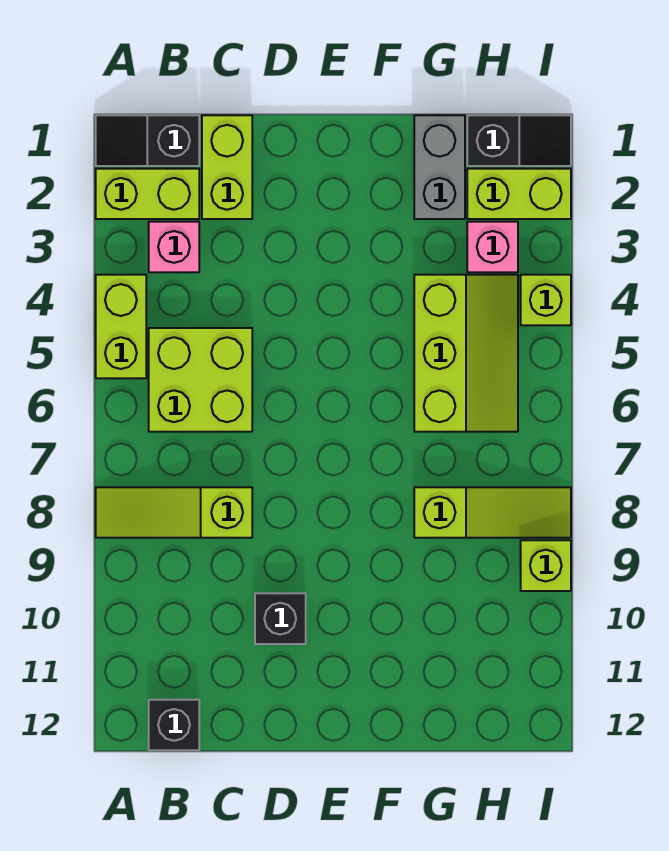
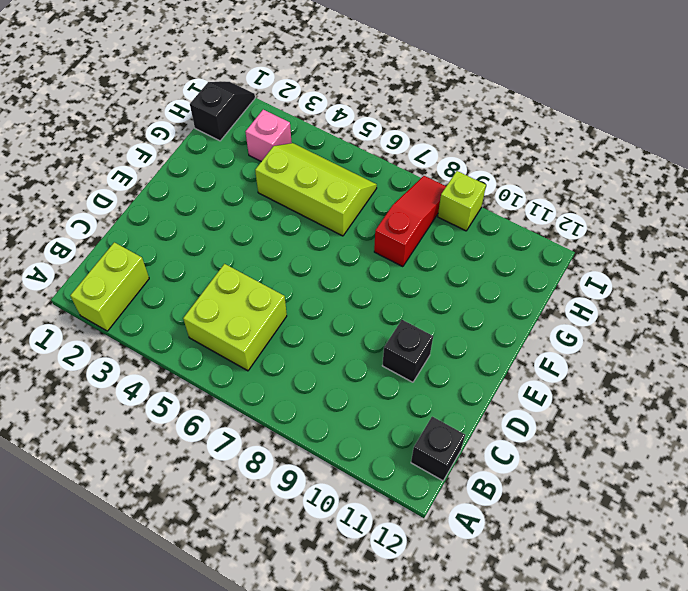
red slope G8:I8 level 1 top G -> lime slope G8:I8 level 1 top G
none -> black slope A1:B1 level 1 top B
none -> lime brick A4:A5 level 1
none -> lime slope A8:C8 level 1 top C

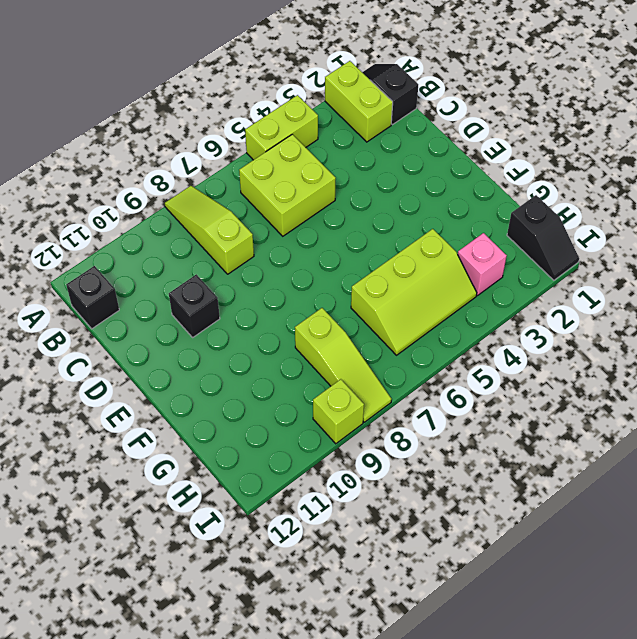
none -> pink brick B3 level 1
none -> lime brick C1:C2 level 1
none -> grey brick G1:G2 level 1

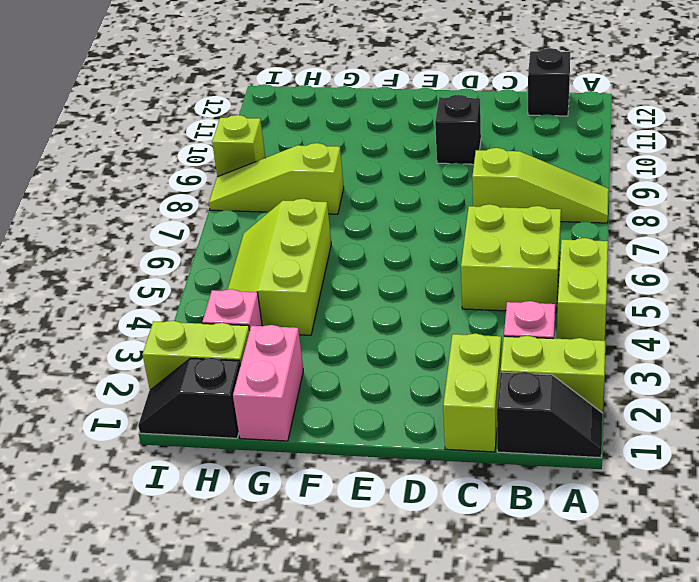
pink brick G1:G2 level 1 -> grey brick G1:G2 level 1
none -> lime brick I4 level 1

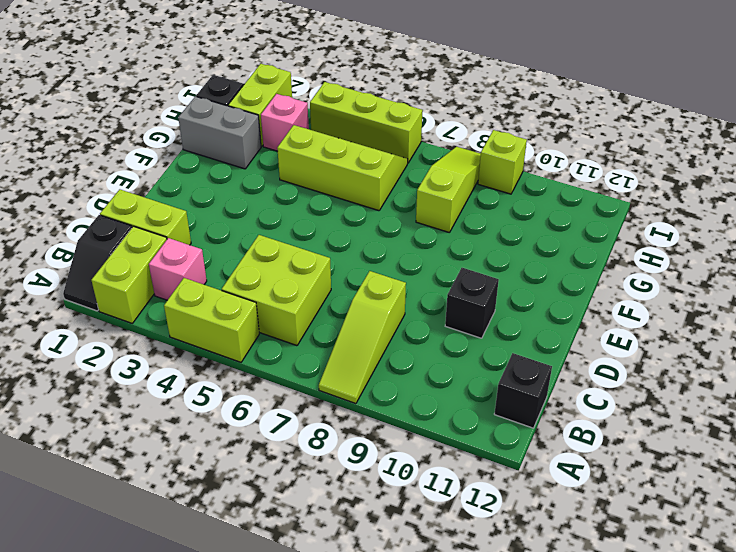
lime brick I4:I6 level 1 -> lime brick I4 level 1

